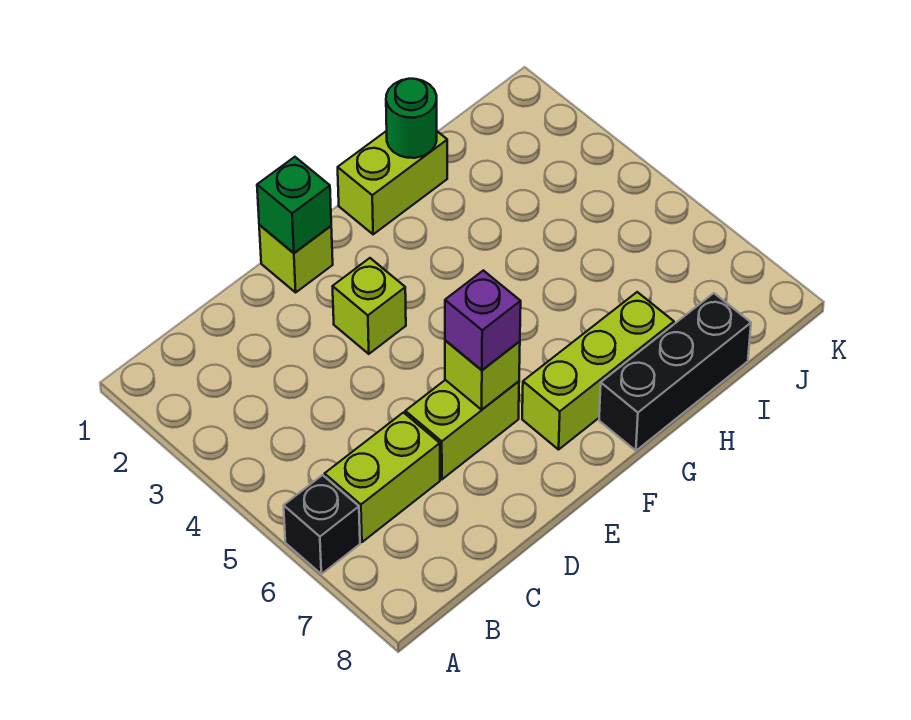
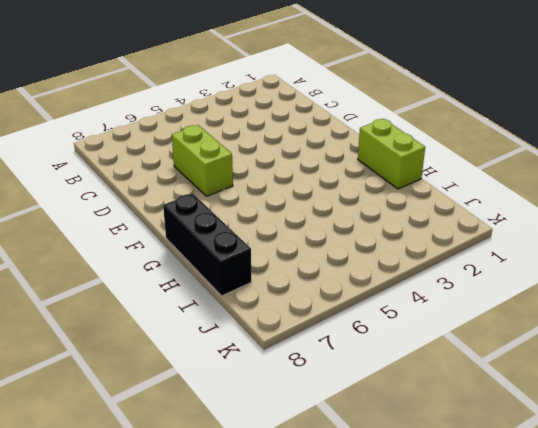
none -> black brick A6 level 1
none -> lime brick B6:C6 level 1
none -> lime brick E1 level 1

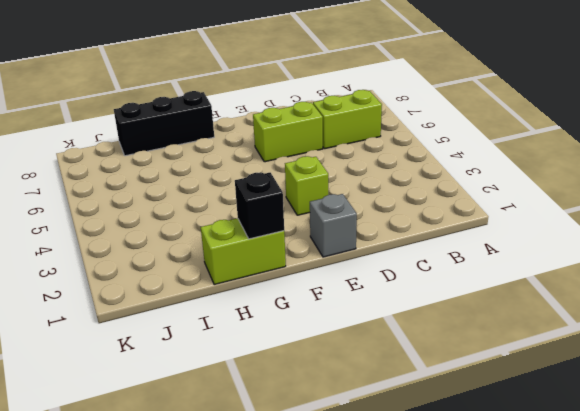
grey brick E1 level 1 -> lime brick E1 level 1
black brick G1 level 2 -> black brick A6 level 1
none -> lime brick F7:H7 level 1
none -> green brick E1 level 2
none -> lime brick E6 level 2

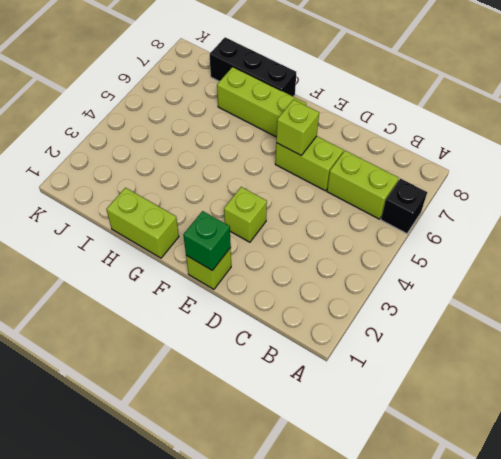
none -> green round brick H1 level 2
none -> purple brick E6 level 3

